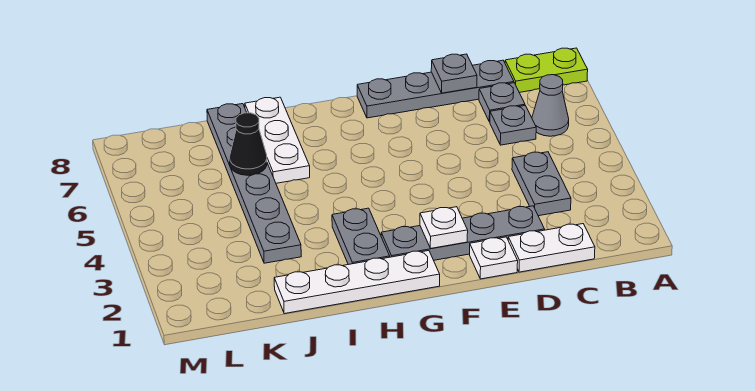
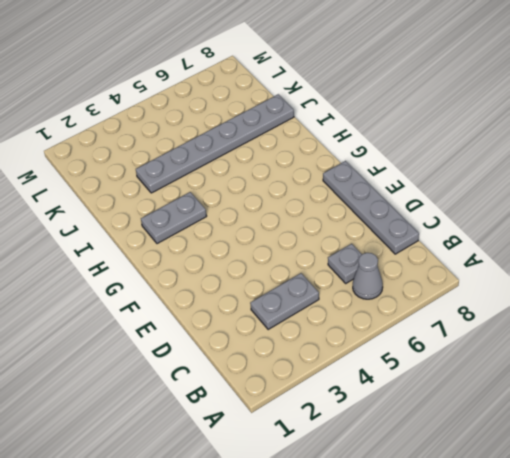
none -> lime plate A8:B8 level 1
none -> white plate C1:D1 level 1
none -> grey plate C7 level 1

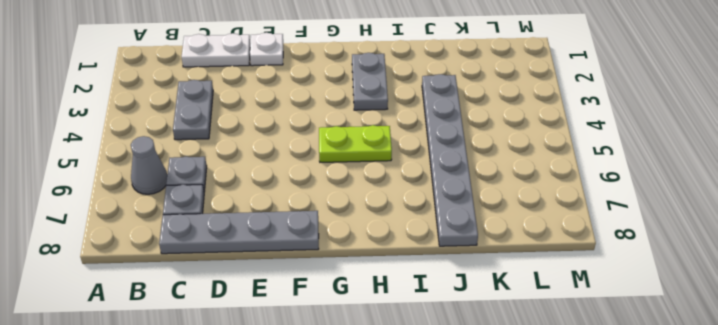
lime plate G5:H5 level 1 -> lime plate A8:B8 level 1
none -> grey plate D2:G2 level 1
none -> white plate G1:J1 level 1
none -> white plate I6:I8 level 1

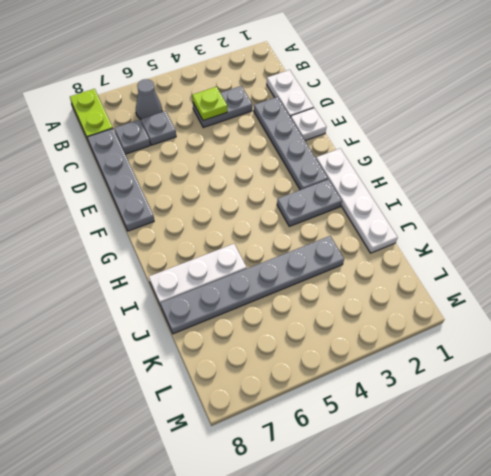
lime plate C4 level 2 -> none
none -> grey plate D8 level 2
none -> white plate F2 level 2
none -> black cone J6 level 2

